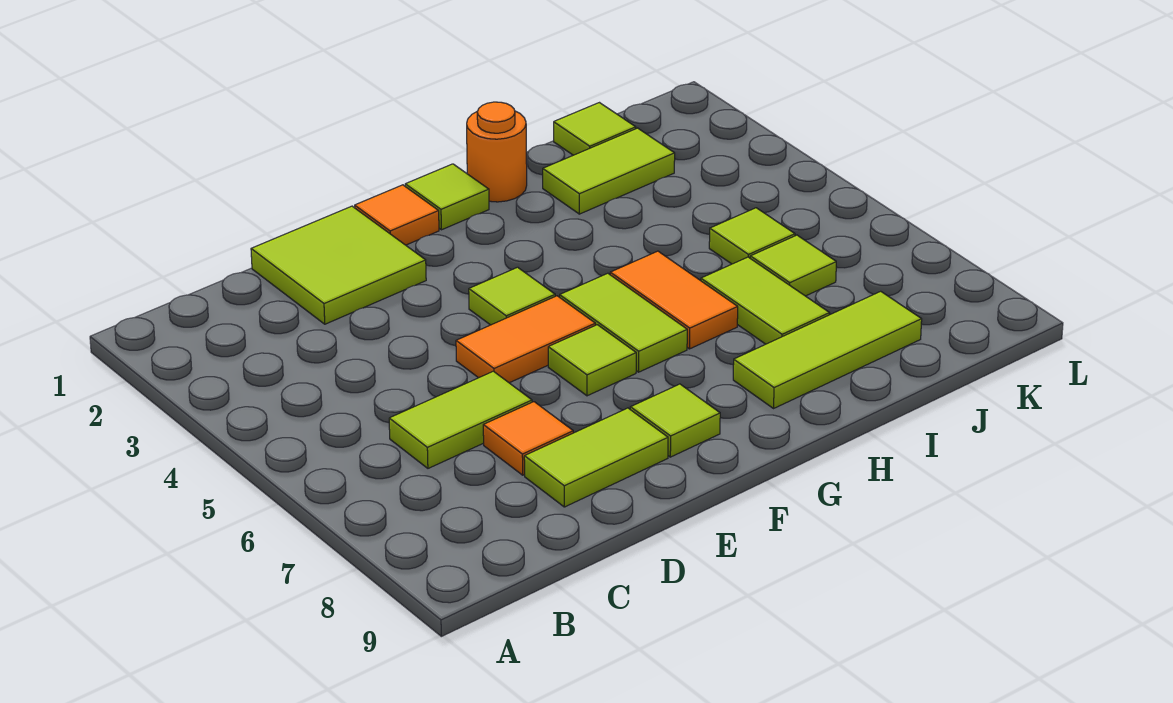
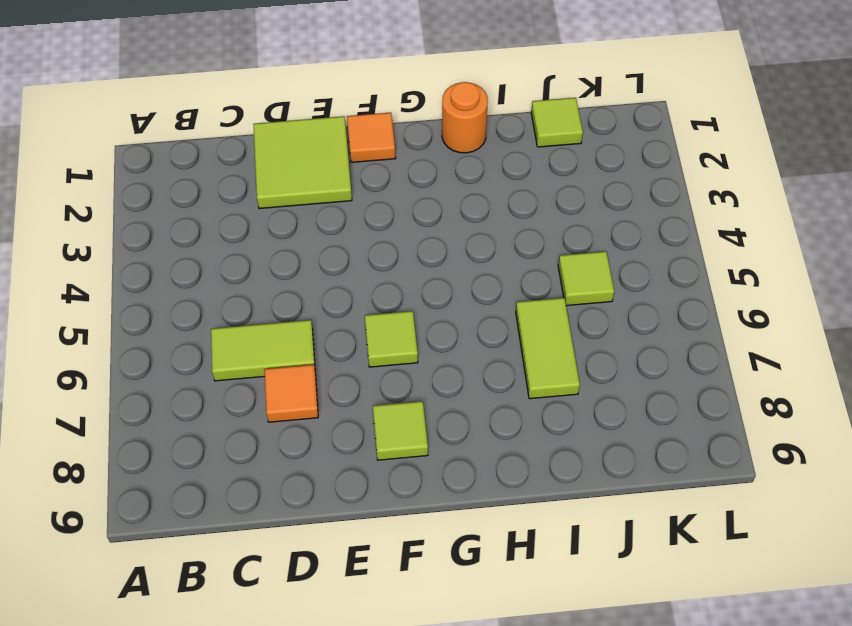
none -> lime tile D8:E8 level 1
none -> orange tile E5:F5 level 1
none -> lime tile F4 level 1

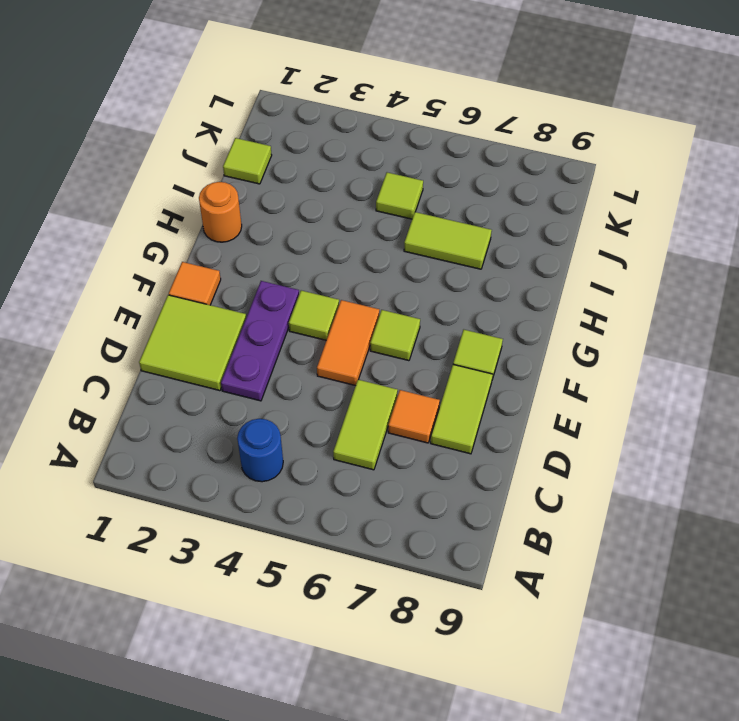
blue round brick B4 level 1 -> none
purple plate D3:F3 level 1 -> none
none -> lime tile G1 level 1
none -> lime tile G5:G6 level 1
none -> orange tile H5:H6 level 1

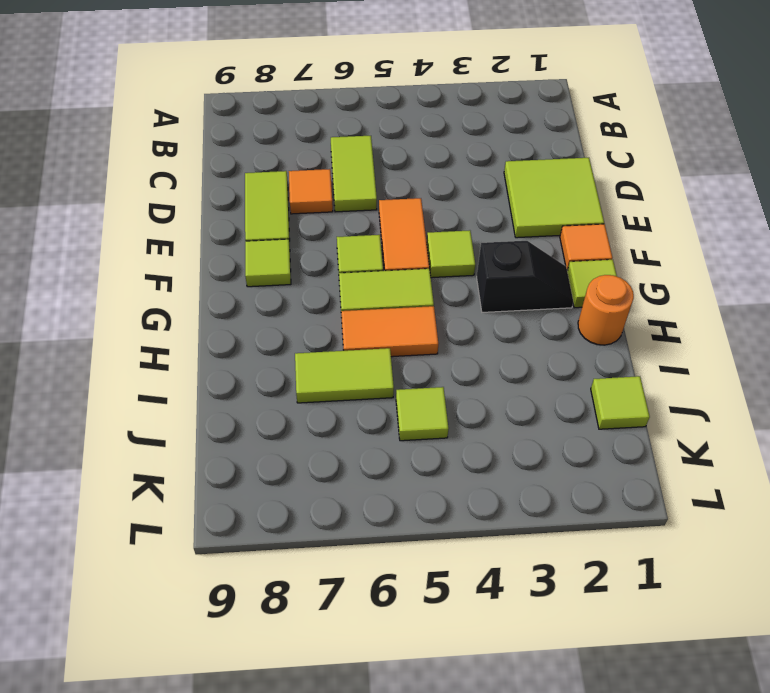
black slope G2:G3 level 1 top 3 -> none
none -> lime tile H8:J8 level 1
none -> lime tile I2:J2 level 1
none -> lime tile J6 level 1

